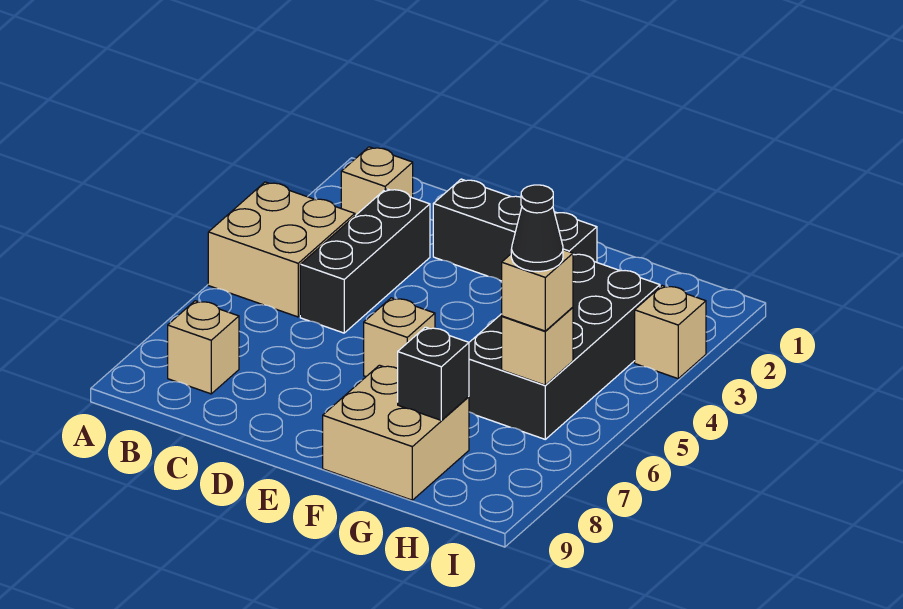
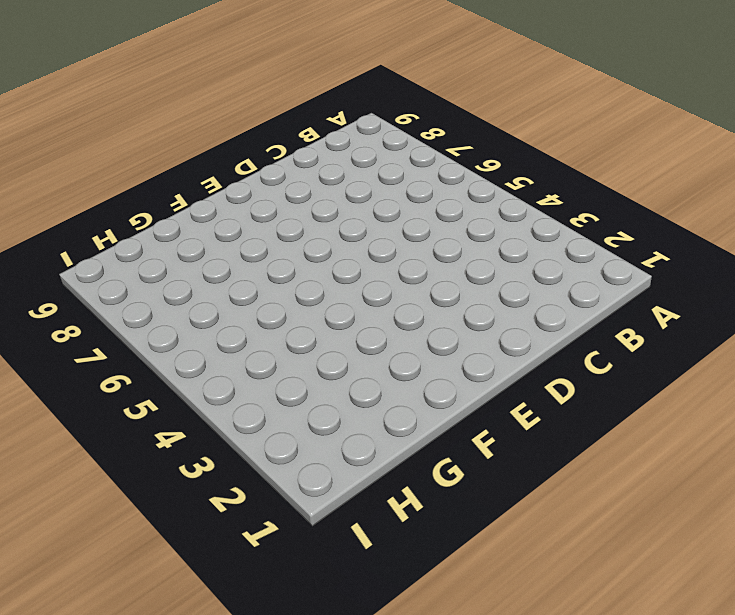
none -> tan brick A4:B5 level 1
none -> tan brick B2 level 1
none -> tan brick B8 level 1

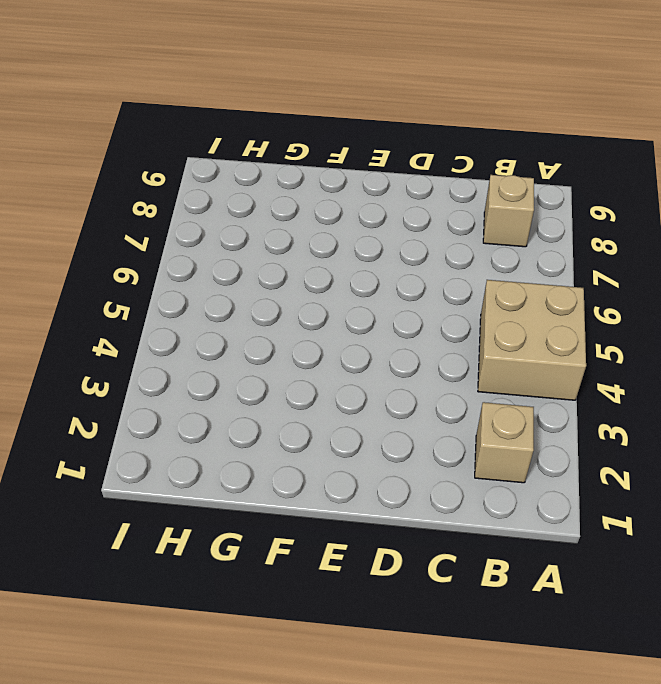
none -> black brick C3:C5 level 1
none -> black brick D2:F2 level 1
none -> tan brick E6 level 1

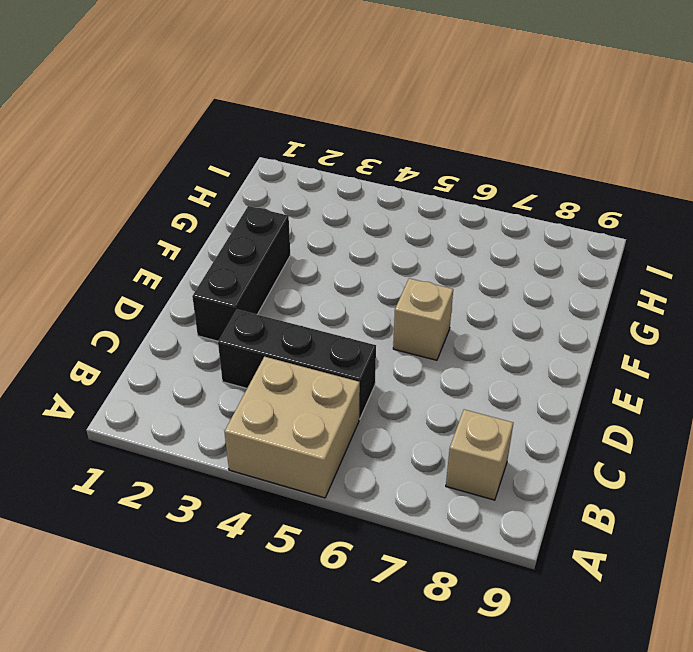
none -> tan brick B2 level 1
none -> tan brick F8:G9 level 1
none -> black brick G3:H6 level 1

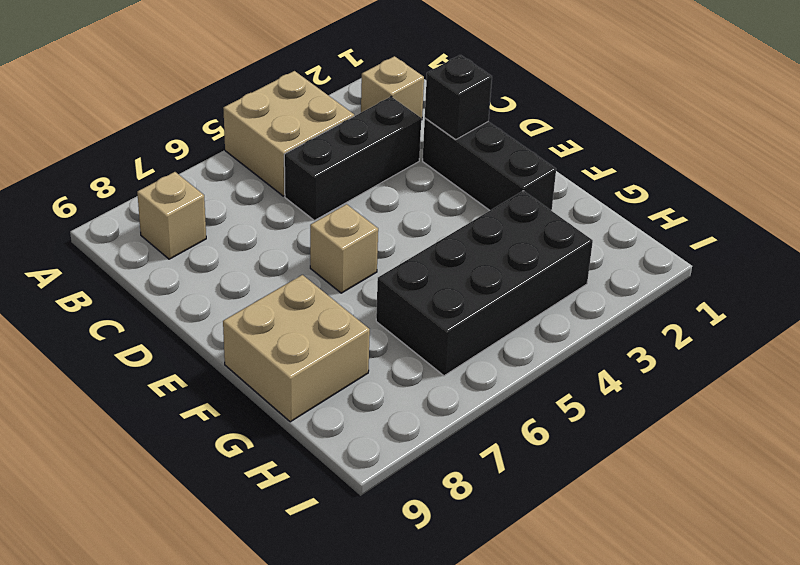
black brick D2 level 2 -> black brick G8 level 2
none -> tan brick I3 level 1
none -> tan brick H6 level 2
none -> tan brick H6 level 3

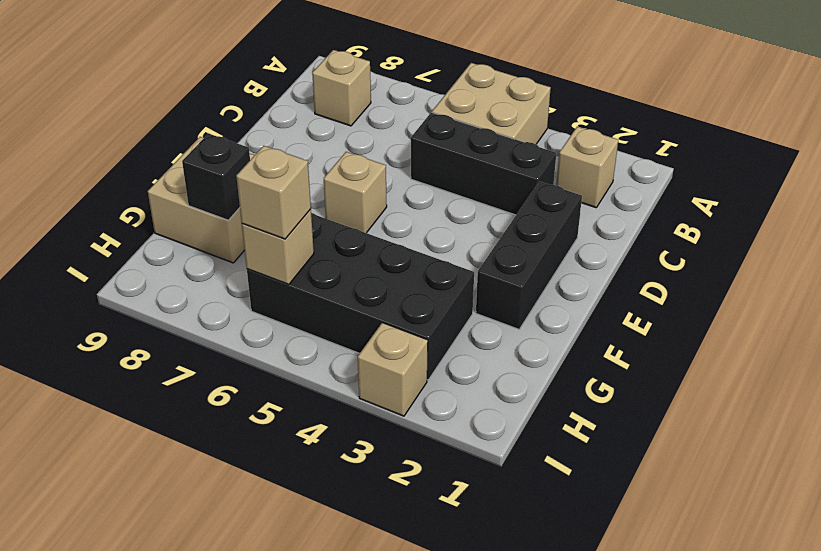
none -> black cone H6 level 4

